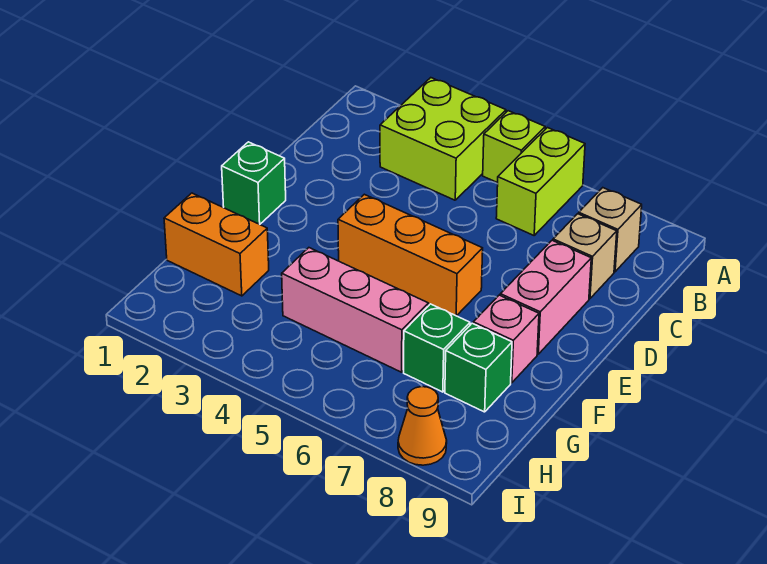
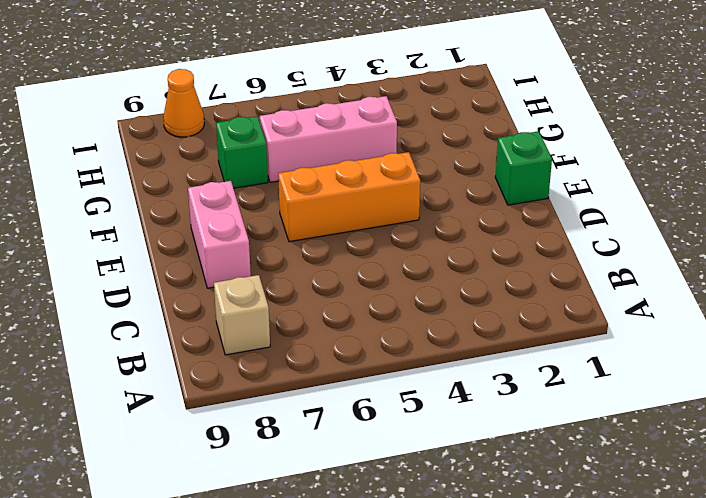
none -> lime brick A3:B4 level 1
none -> lime brick A5 level 1
none -> lime brick A6:B6 level 1

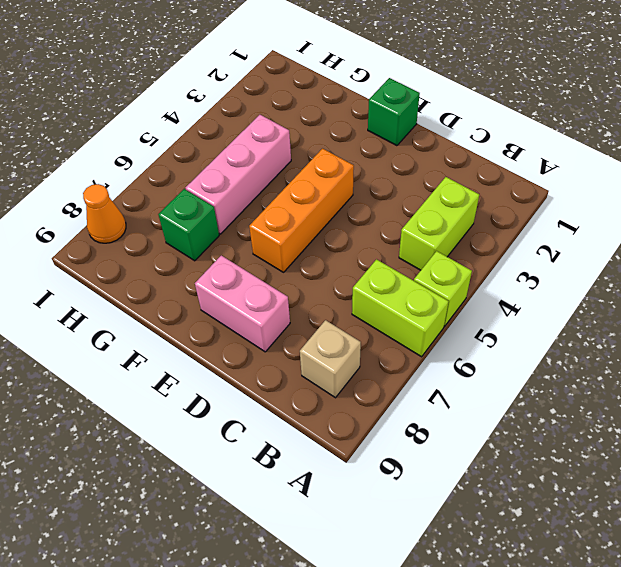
lime brick B3:B4 level 1 -> lime brick A3:B4 level 1
none -> tan brick C8 level 1
none -> pink brick F8 level 1
none -> orange brick G1:G2 level 1

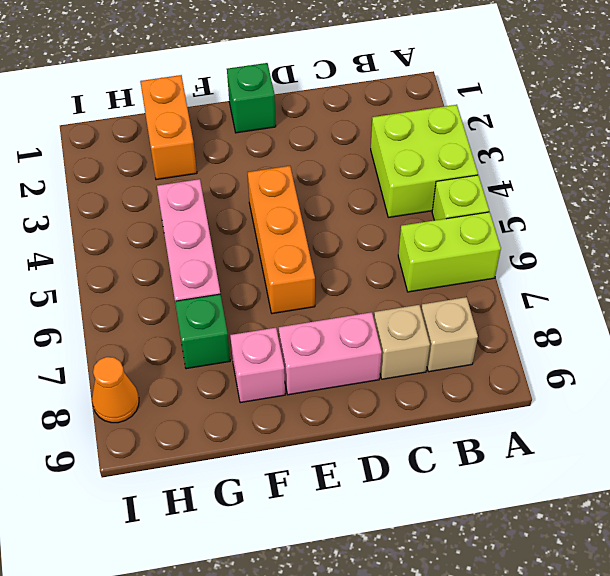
none -> green brick G8 level 1

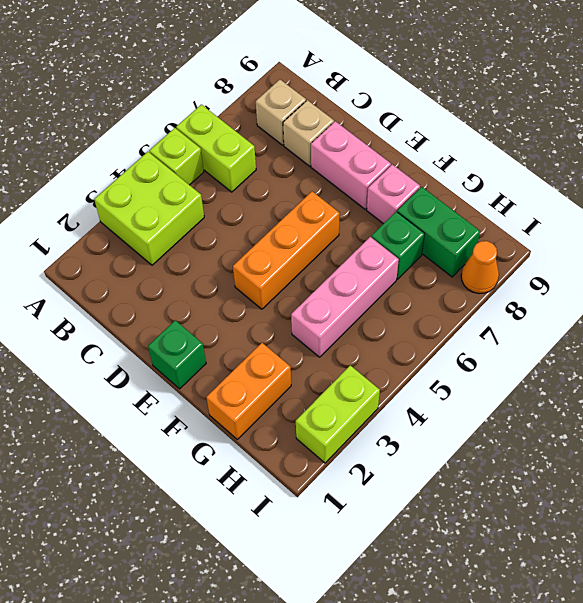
green brick G8:H8 level 1 -> green brick G8 level 1
lime brick I2:I3 level 1 -> none

